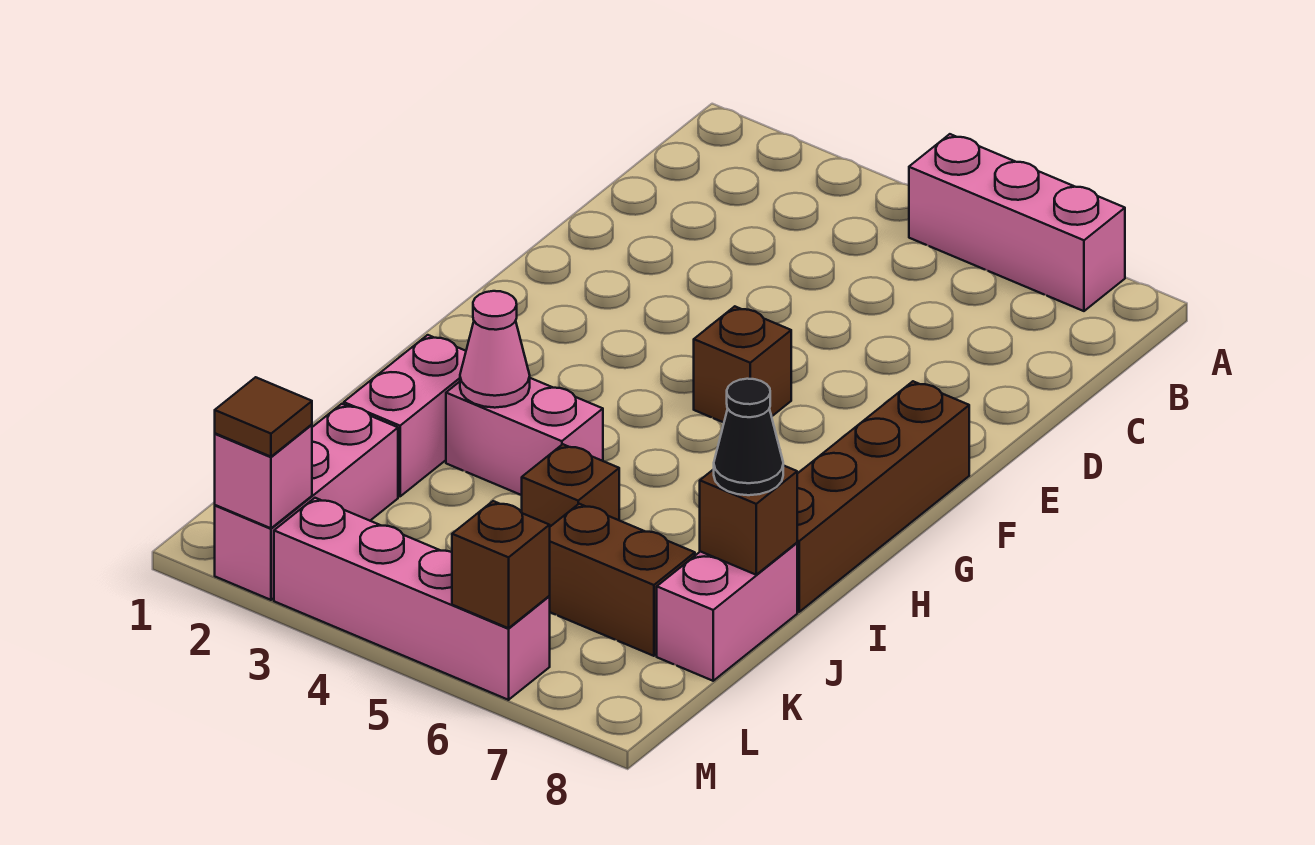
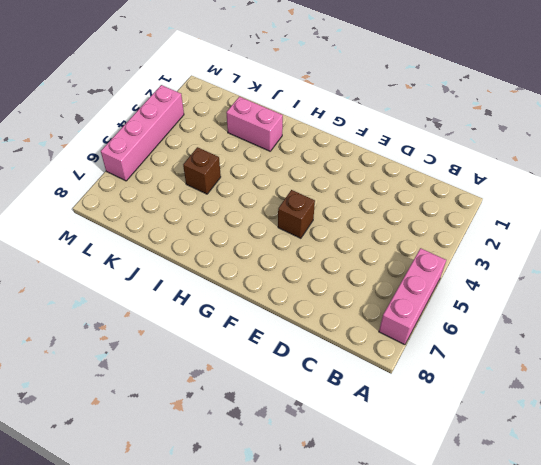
none -> brown brick F8:I8 level 1
none -> pink brick I3:I4 level 1
none -> pink brick J8:K8 level 1

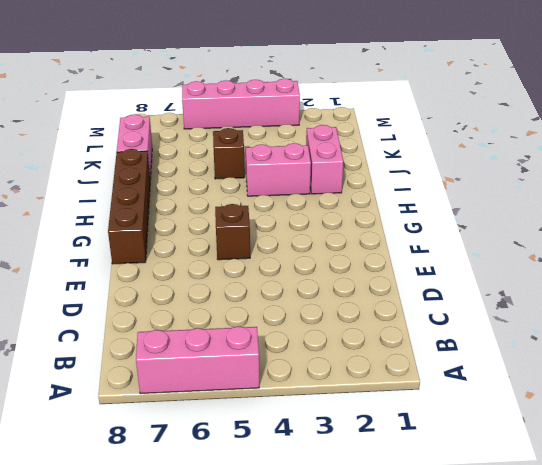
none -> pink brick K2:M2 level 1
none -> brown brick K6:K7 level 1
none -> pink cone I3 level 2

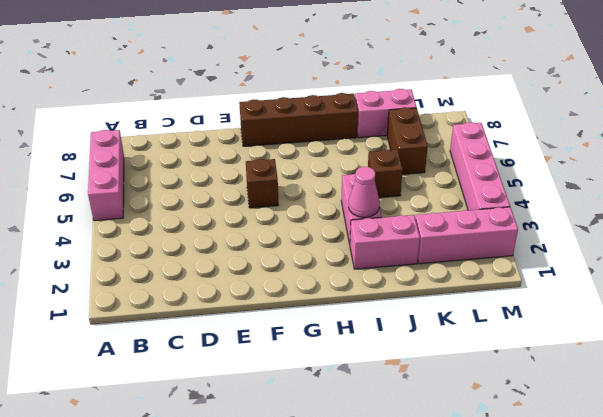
none -> brown brick J8 level 2
none -> pink brick M2 level 2
none -> brown brick M6 level 2

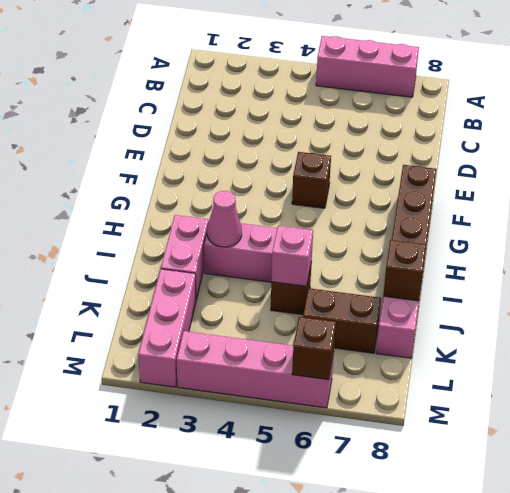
pink brick J5 level 2 -> pink brick M2 level 2
none -> black cone J8 level 3
none -> brown tile M2 level 3

